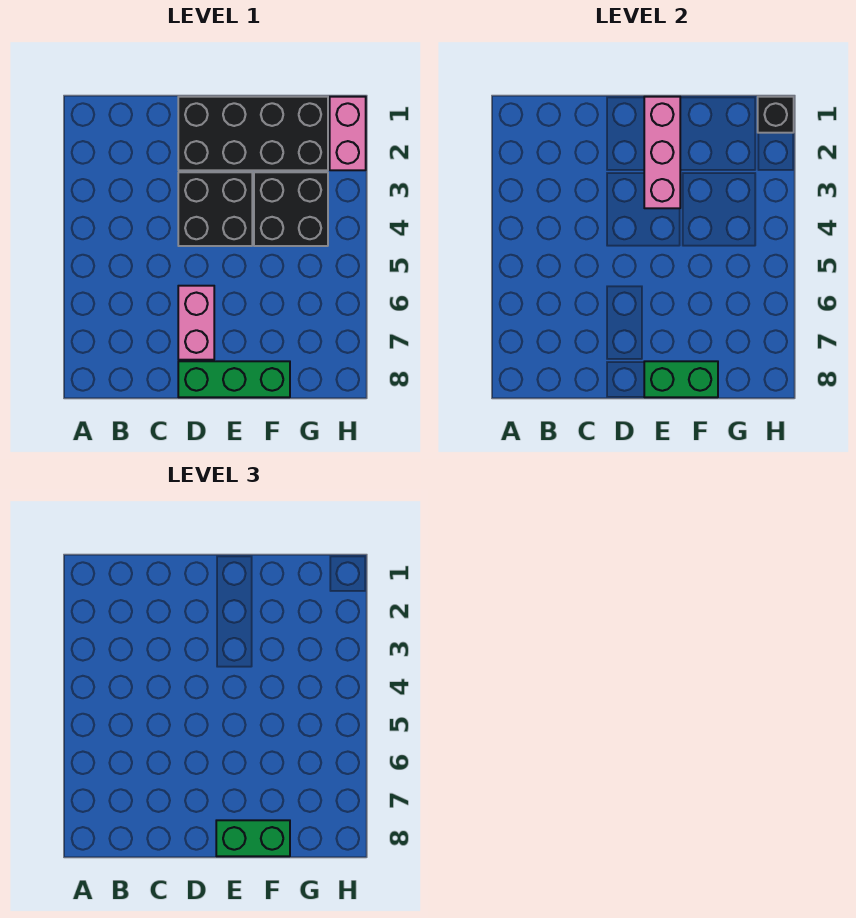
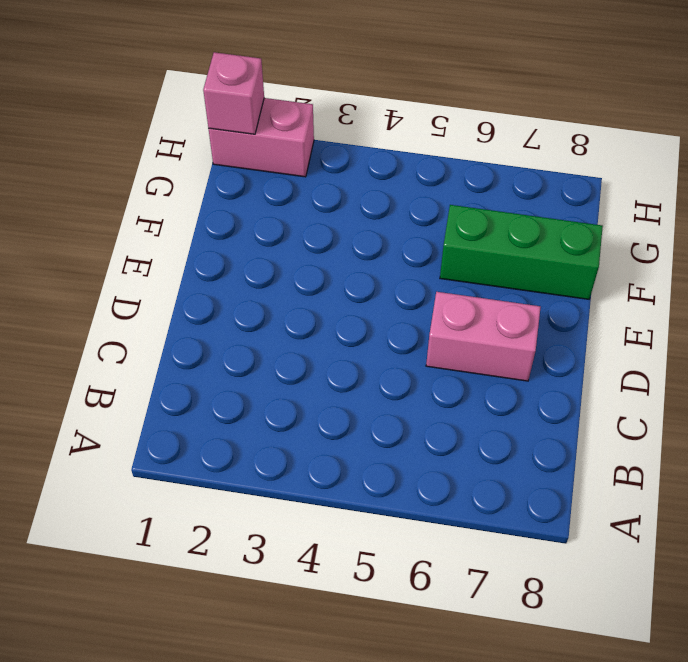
green brick F6:F8 level 1 -> green brick D8:F8 level 1
pink brick H1 level 2 -> black brick H1 level 2
none -> black brick D1:G2 level 1
none -> black brick D3:E4 level 1

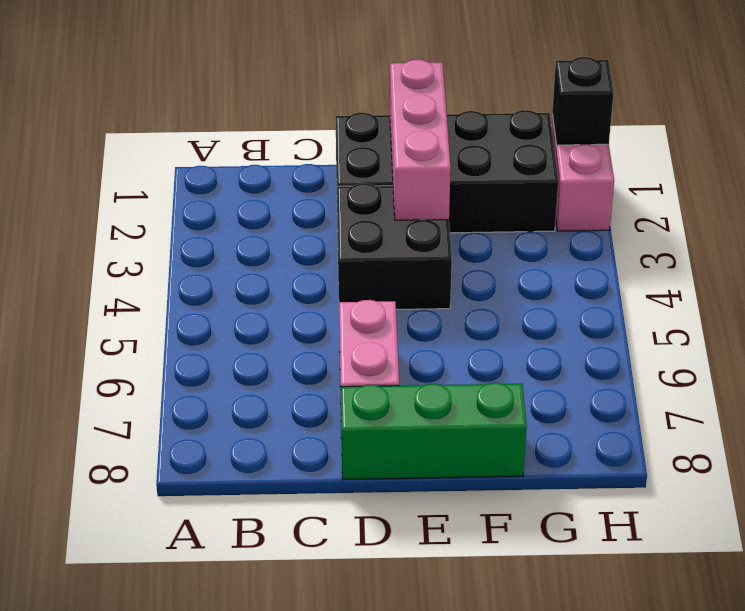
none -> black brick F3:G4 level 1
none -> green brick E8:F8 level 2

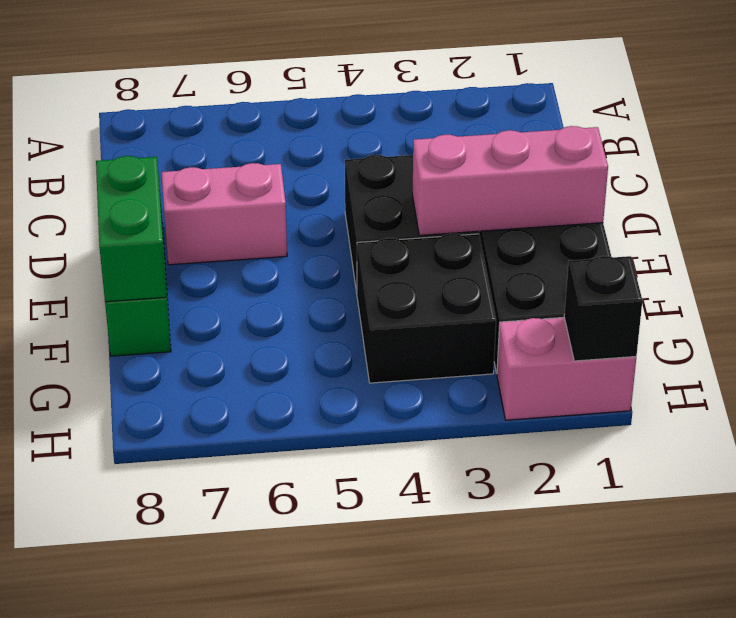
none -> green brick E8:F8 level 3

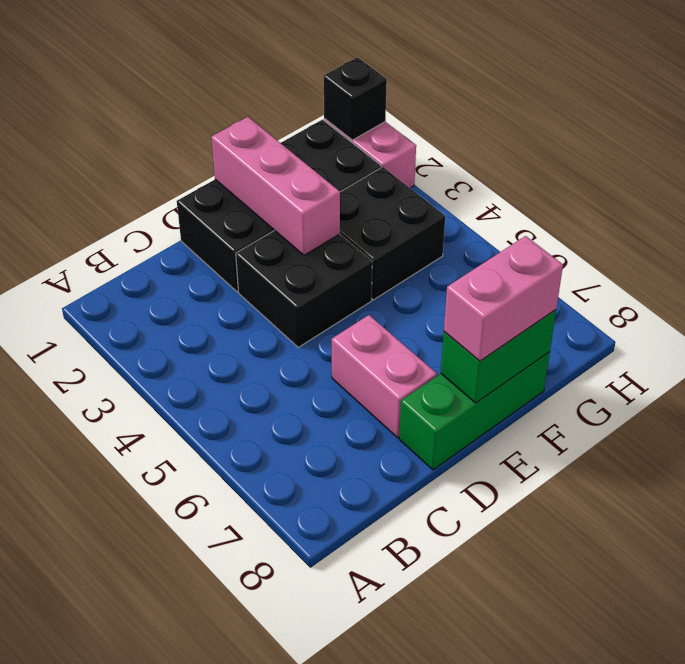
pink brick E8:F8 level 3 -> green brick E8:F8 level 3

